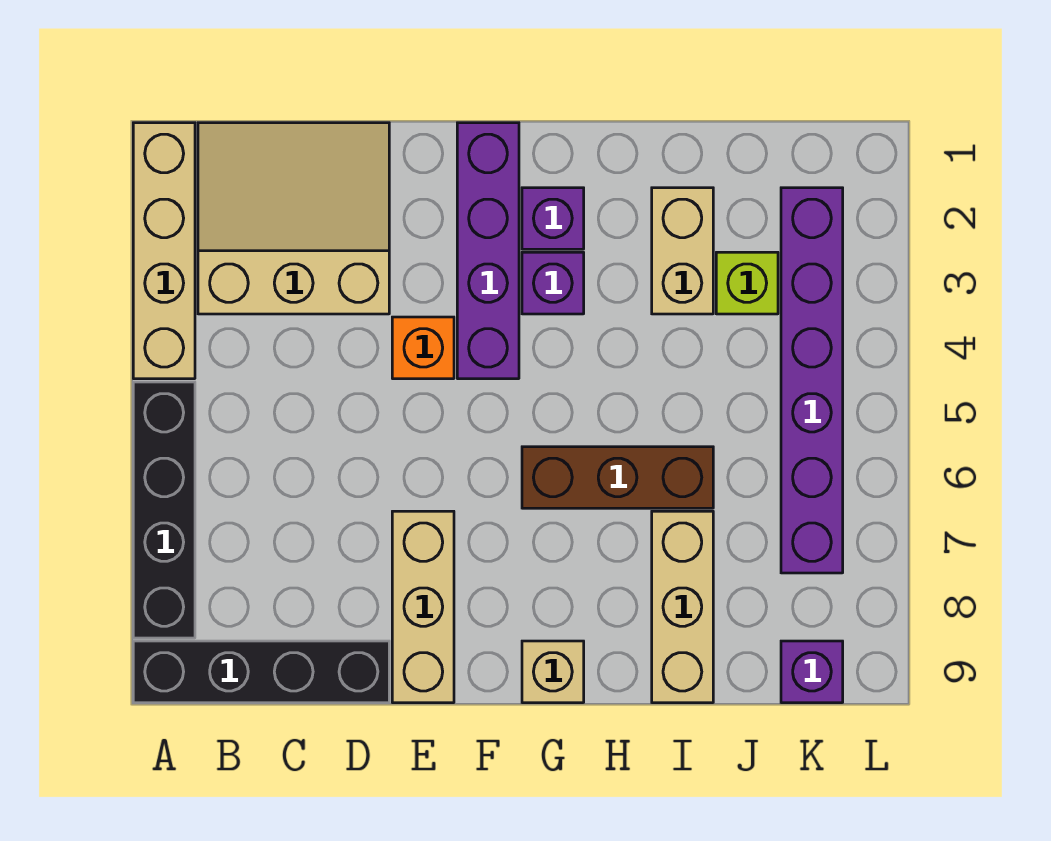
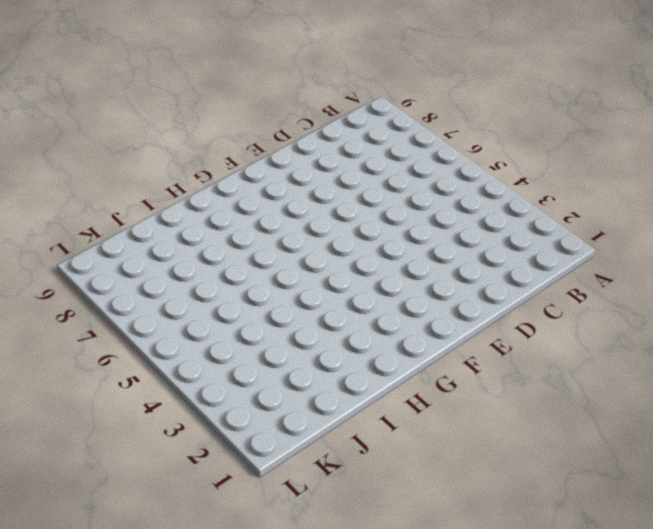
none -> tan brick A1:A4 level 1
none -> black brick A5:A8 level 1
none -> black brick A9:D9 level 1

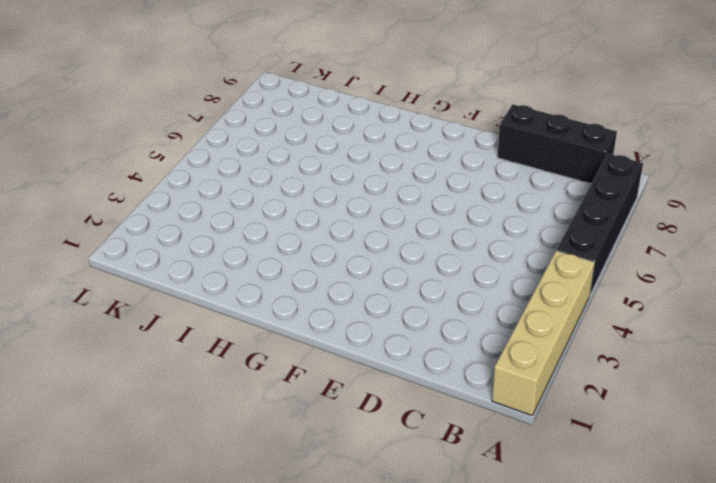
black brick B9:D9 level 1 -> black brick A9:D9 level 1
none -> tan slope B1:D3 level 1 top 3
none -> orange brick E4 level 1
none -> tan brick E7:E9 level 1

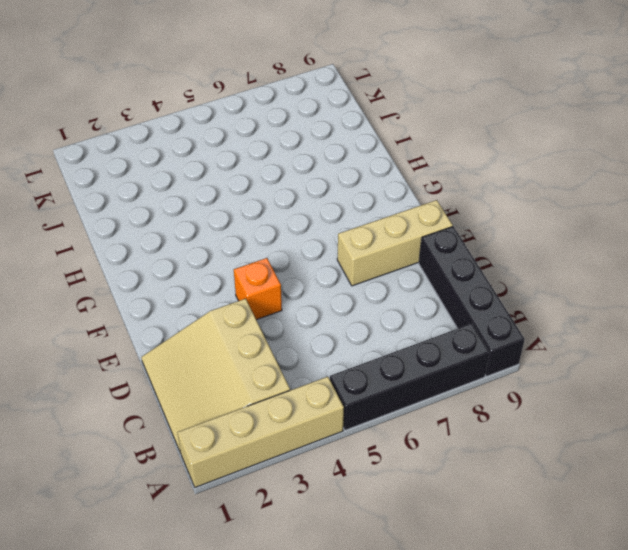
none -> purple brick F1:F4 level 1
none -> purple brick G2 level 1
none -> purple brick G3 level 1

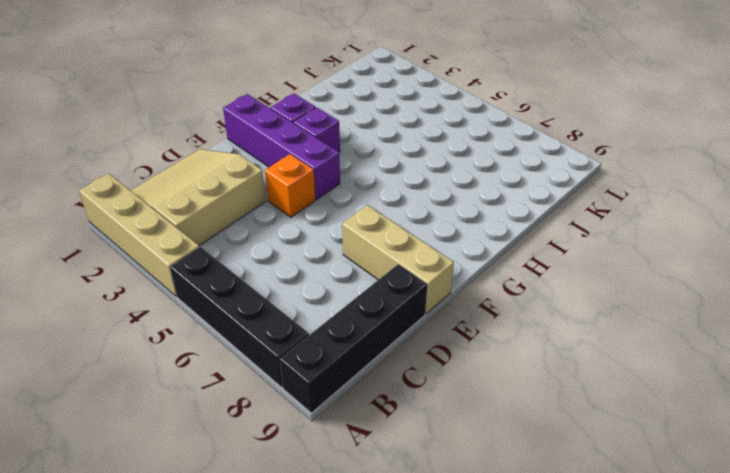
none -> brown brick G6:I6 level 1
none -> tan brick G9 level 1
none -> tan brick I2:I3 level 1

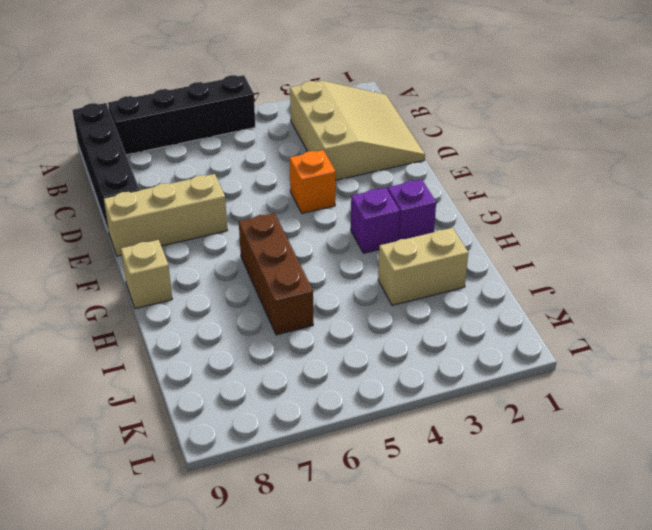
none -> tan brick A1:A4 level 1
none -> purple brick F1:F4 level 1
none -> tan brick I7:I9 level 1

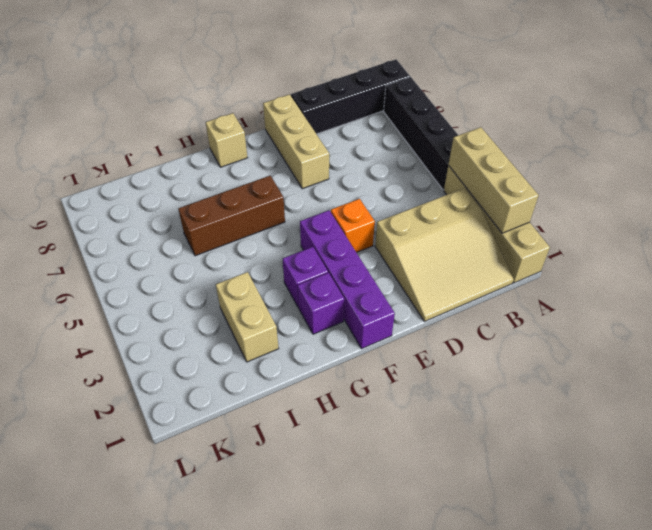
tan brick A2:A4 level 2 -> tan brick I7:I9 level 1
none -> lime brick J3 level 1
none -> purple brick K2:K7 level 1
none -> purple brick K9 level 1

